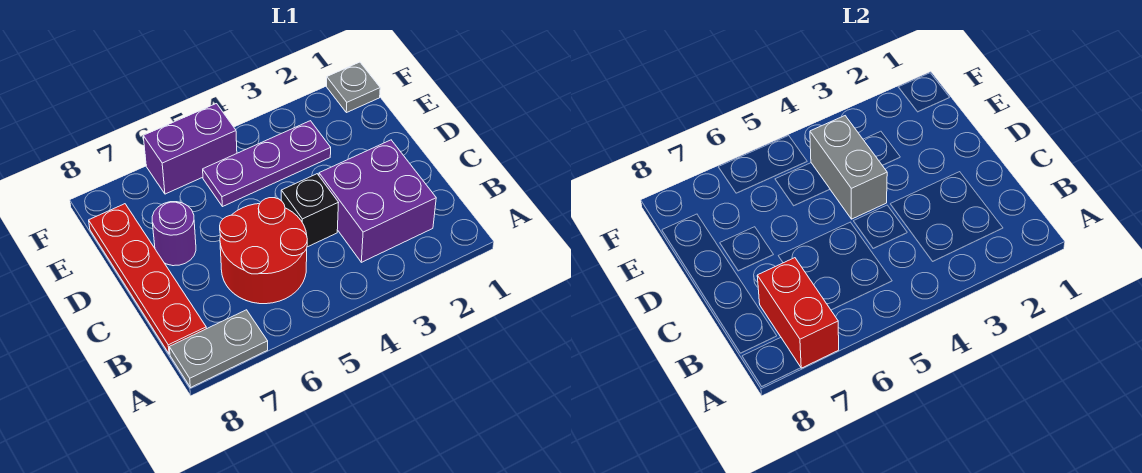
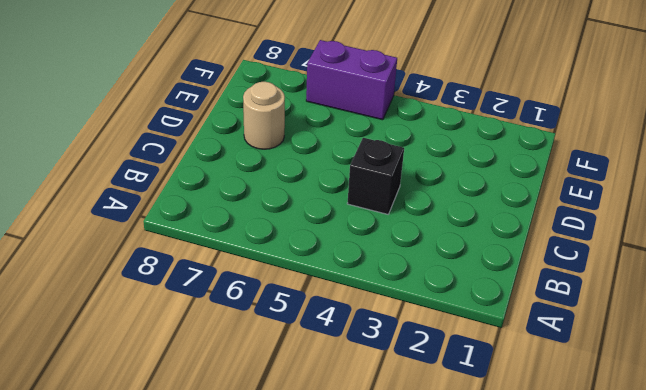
tan round brick D7 level 1 -> purple round brick D7 level 1
none -> grey plate A7:A8 level 1
none -> purple brick B2:C3 level 1

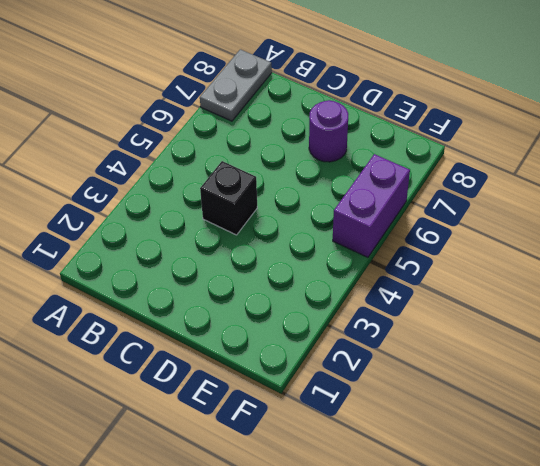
none -> purple brick B2:C3 level 1
none -> red round brick B5:C6 level 1

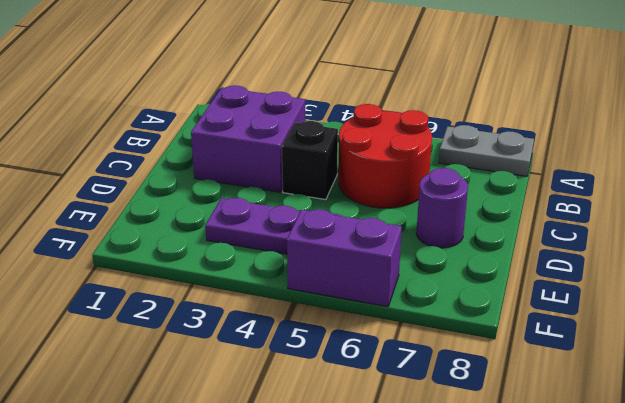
none -> red plate B8:E8 level 1
none -> grey plate F1 level 1

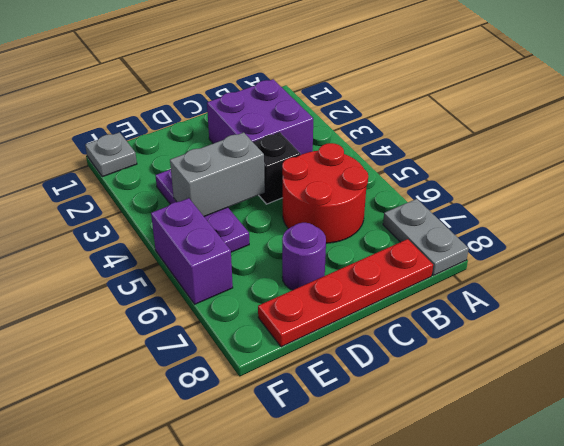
none -> red brick A7:B7 level 2

